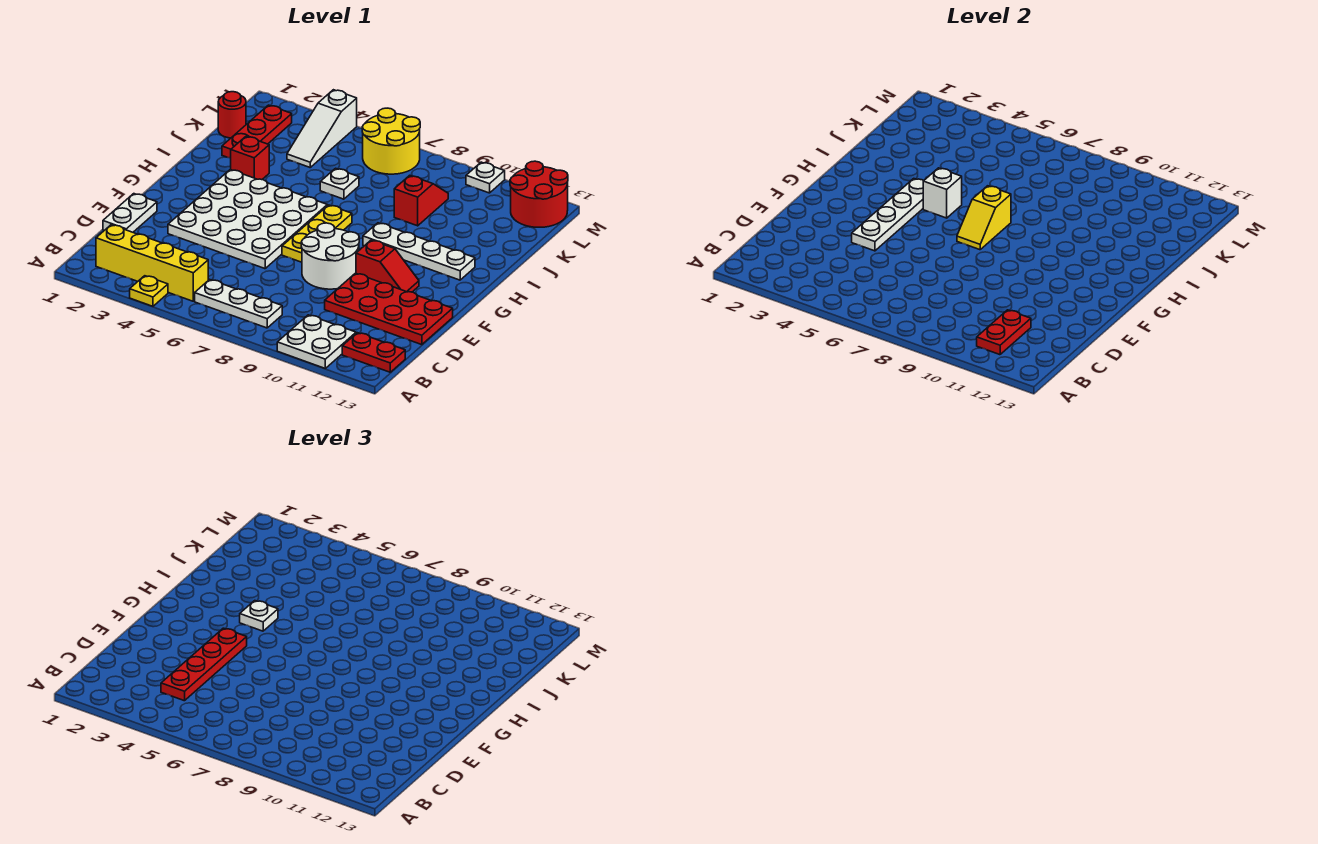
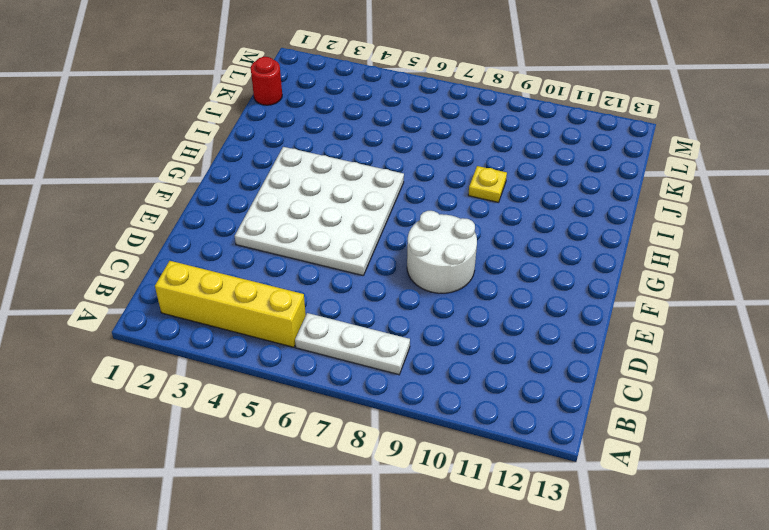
yellow plate I9 level 1 -> yellow plate A4 level 1
none -> white plate A10:B11 level 1
none -> red plate B12:B13 level 1
none -> white plate D1:E1 level 1

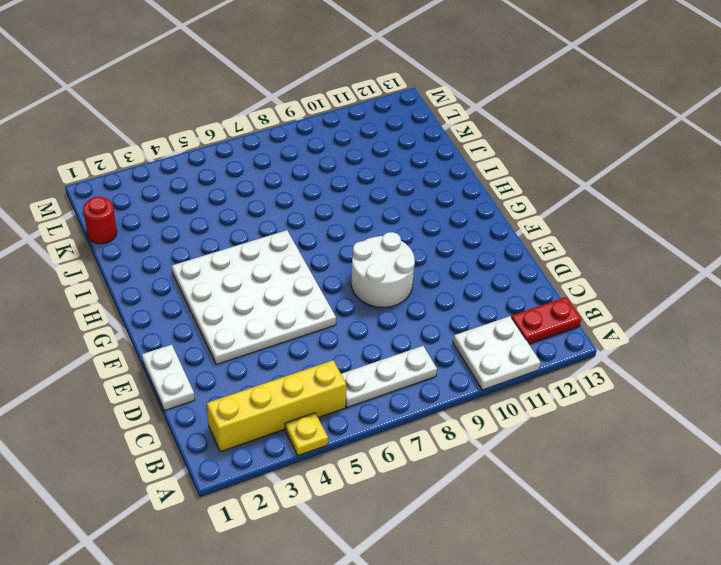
none -> red plate D10:E13 level 1
none -> yellow plate F7:H7 level 1
none -> red slope F10:F11 level 1 top 10

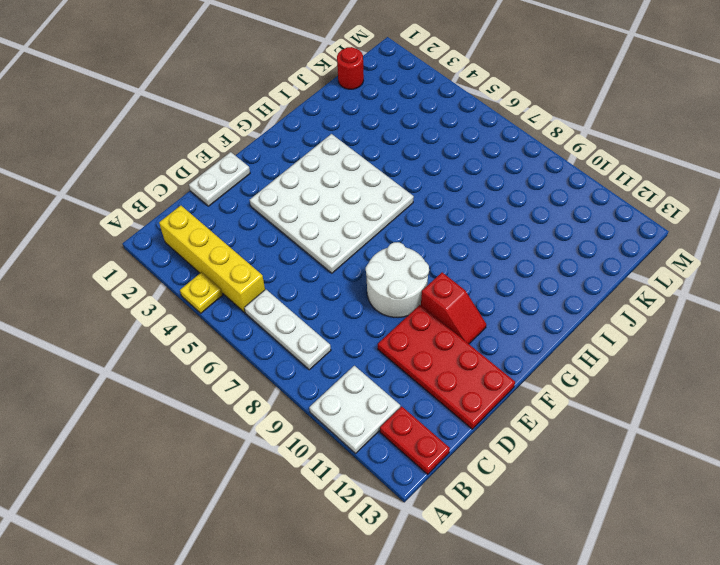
none -> yellow plate F7:H7 level 1
none -> white plate H9:H12 level 1
none -> red brick I3 level 1

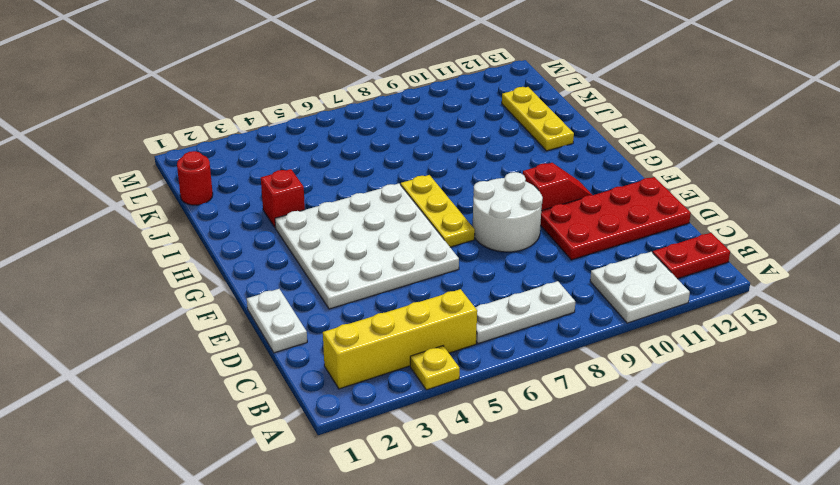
yellow plate I12:K12 level 1 -> none
none -> white plate H9:H12 level 1
none -> red plate J2:L2 level 1
none -> white plate J6 level 1

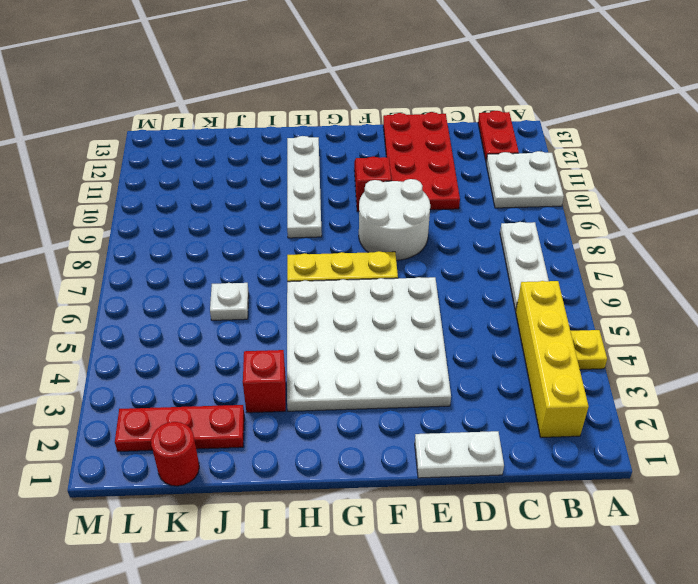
none -> red slope J9:K9 level 1 top J
none -> white slope K4:M4 level 1 top M
none -> yellow round brick L6:M7 level 1

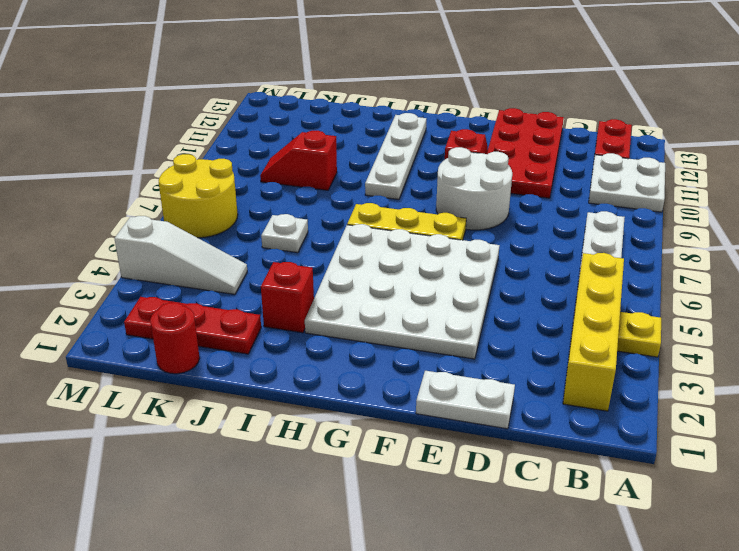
none -> red round brick L12:M13 level 1
none -> white plate M10 level 1
none -> red plate B11:C11 level 2

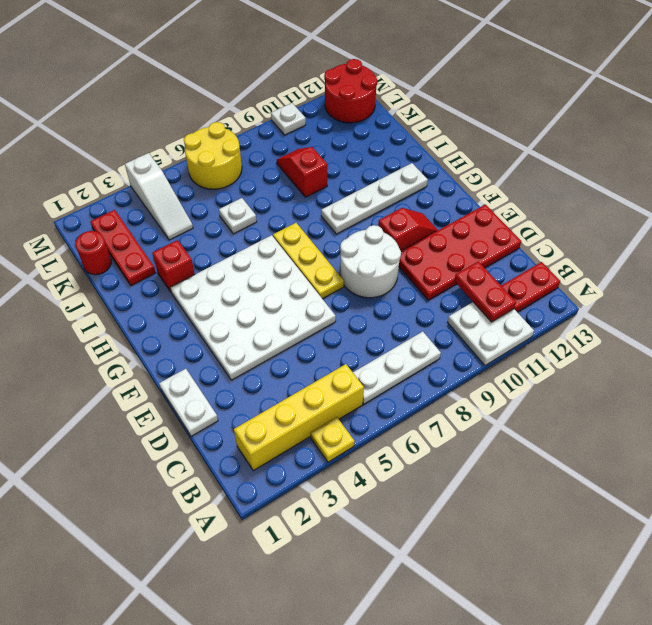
none -> white plate E4:H4 level 2
none -> yellow slope G7:H7 level 2 top H
none -> white brick H5 level 2

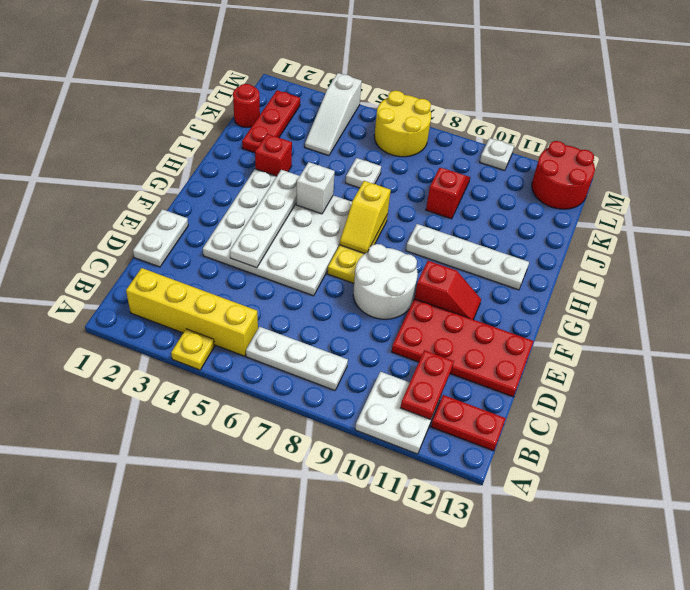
none -> red plate C4:F4 level 3
none -> white plate H4 level 3

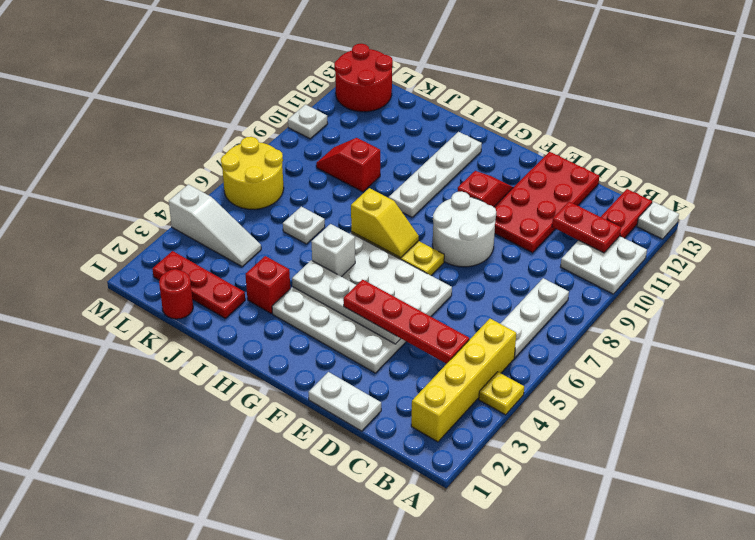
white plate A13 level 1 -> white plate H4 level 3

